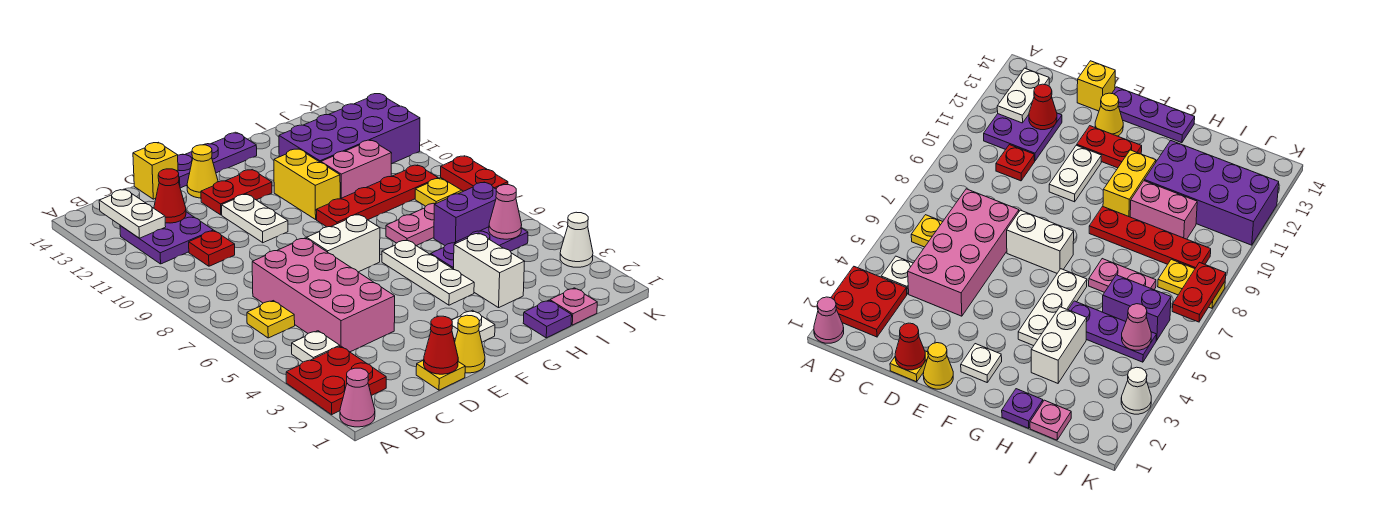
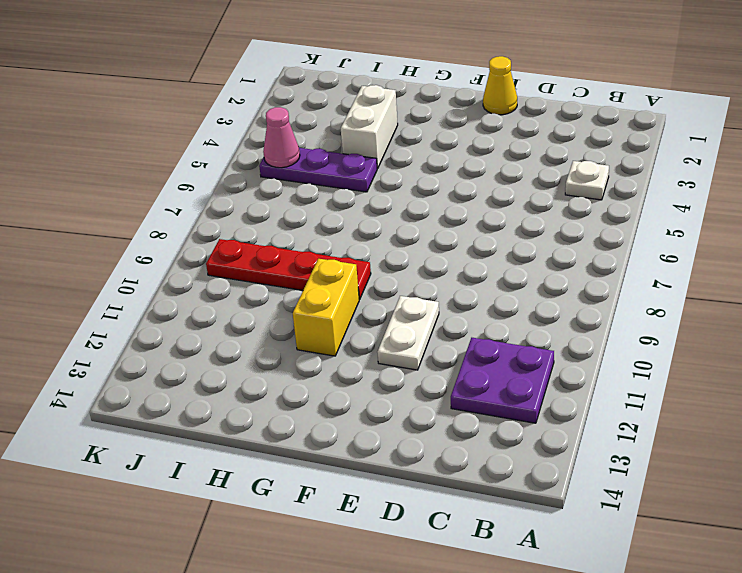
none -> pink cone A1 level 1
none -> red plate A2:B3 level 1
none -> yellow plate B6 level 1
none -> pink brick C4:D7 level 1

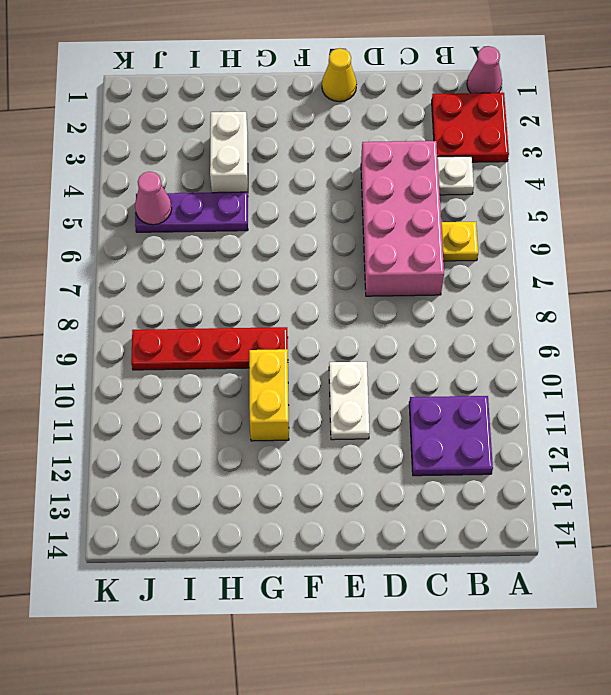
none -> red plate C10 level 1
none -> yellow plate D1 level 1
none -> yellow brick D14 level 1
none -> white brick E7:F7 level 1

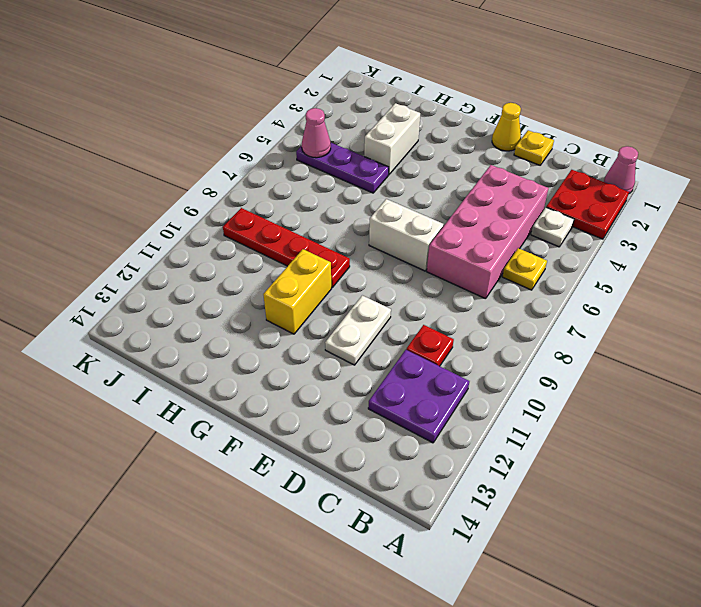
none -> yellow brick D14 level 1
none -> red plate E12:F12 level 1
none -> yellow cone E13 level 1
none -> purple plate E14:G14 level 1

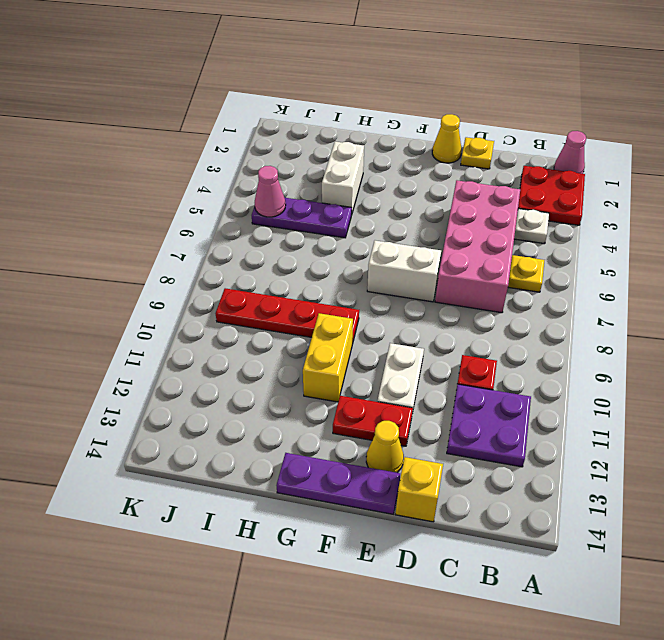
none -> white plate F2 level 1
none -> white plate G4:G6 level 1
none -> purple plate H1 level 1
none -> pink plate H7:I7 level 1

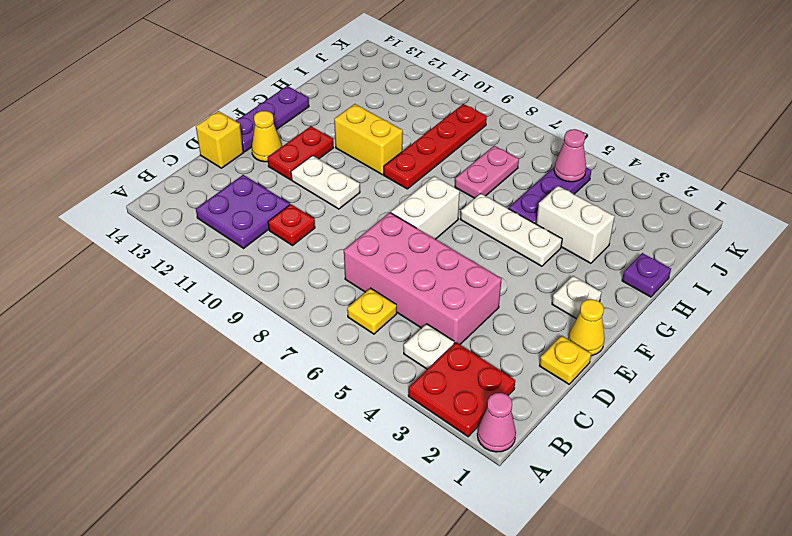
none -> pink brick H10:I10 level 1
none -> purple brick H11:K12 level 1
none -> pink plate I1 level 1
none -> purple brick I6:J6 level 1

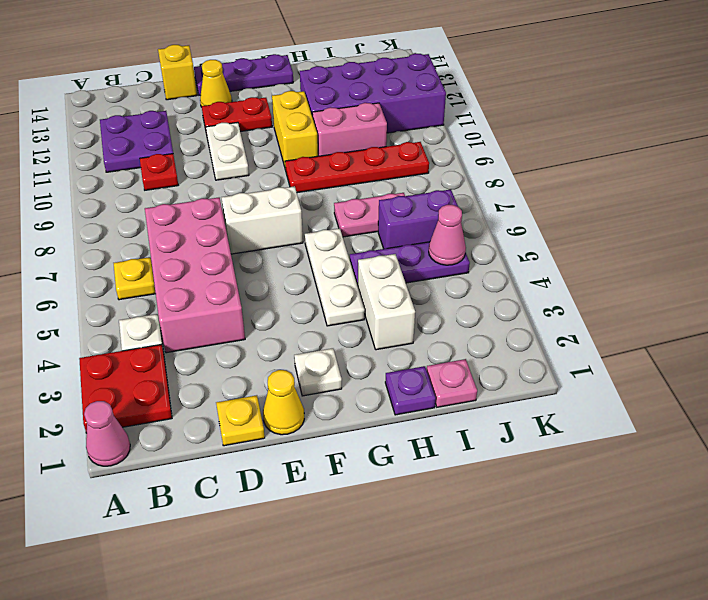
none -> yellow plate J8:K8 level 1
none -> white cone K3 level 1
none -> white plate B12:B13 level 2
none -> red cone C12 level 2

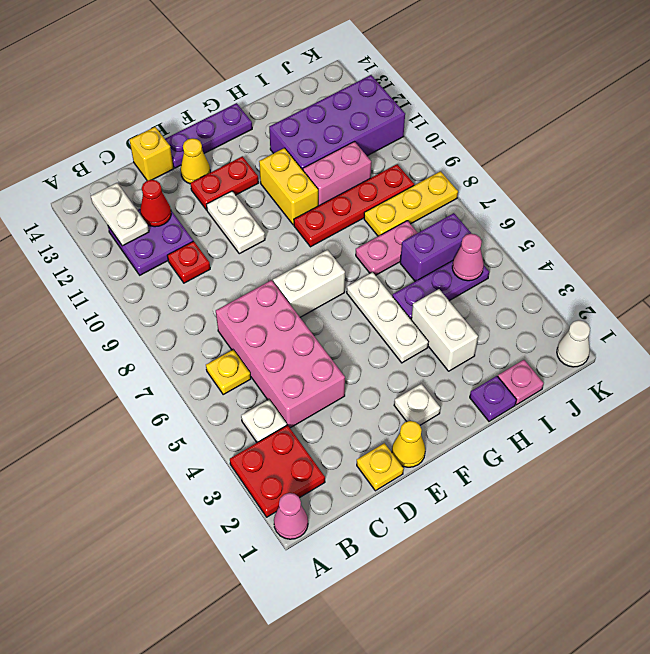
yellow plate I8:K8 level 1 -> yellow plate J8:K8 level 1
white cone K1 level 1 -> white cone K3 level 1
none -> red cone D1 level 2
none -> red plate K7:K8 level 2

